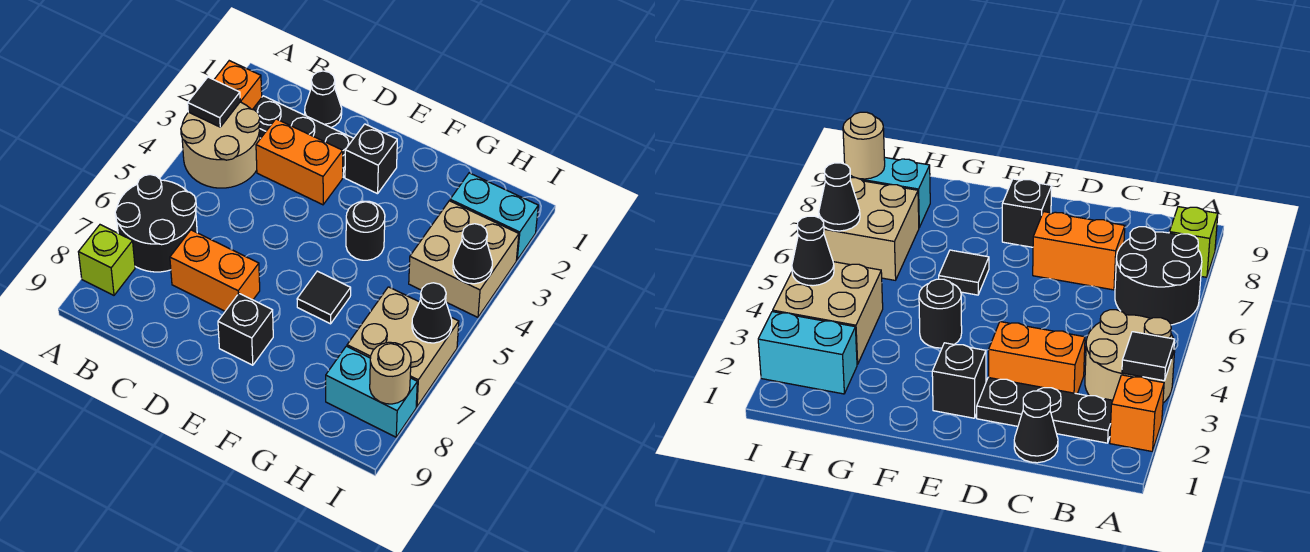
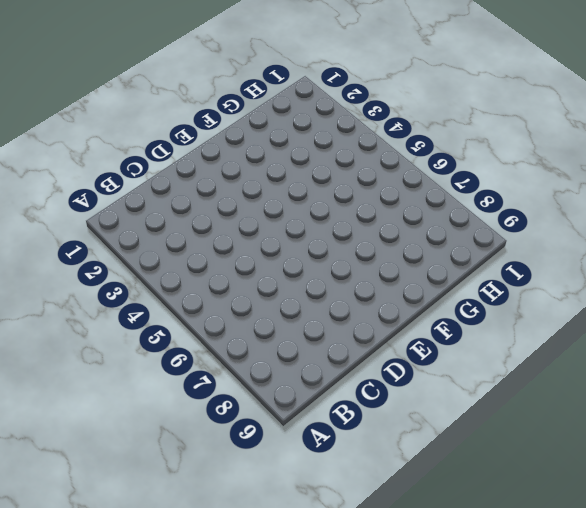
none -> orange brick A2 level 1
none -> tan round brick A3:B4 level 1
none -> black round brick A6:B7 level 1

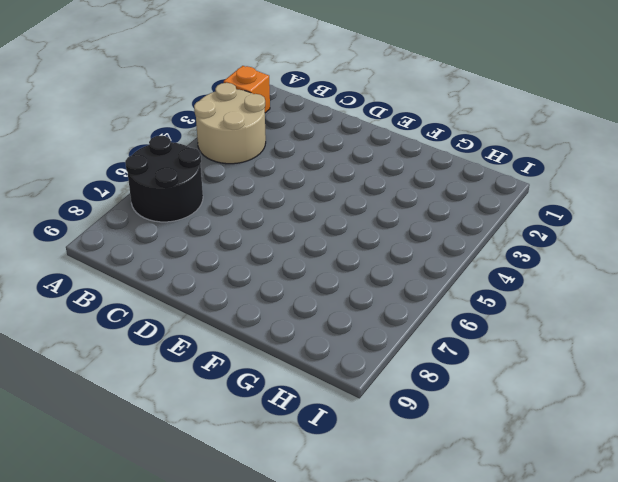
none -> lime brick A8 level 1
none -> black plate B2:D2 level 1
none -> black cone C1 level 1

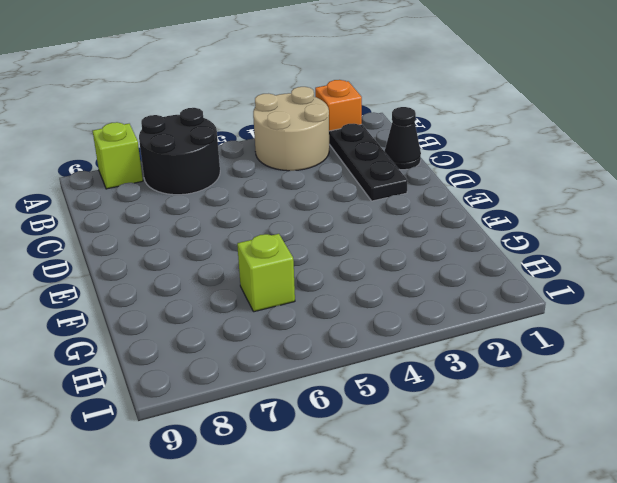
lime brick G6 level 1 -> none
none -> orange brick C3:D3 level 1
none -> orange brick C7:D7 level 1
none -> black brick E2 level 1

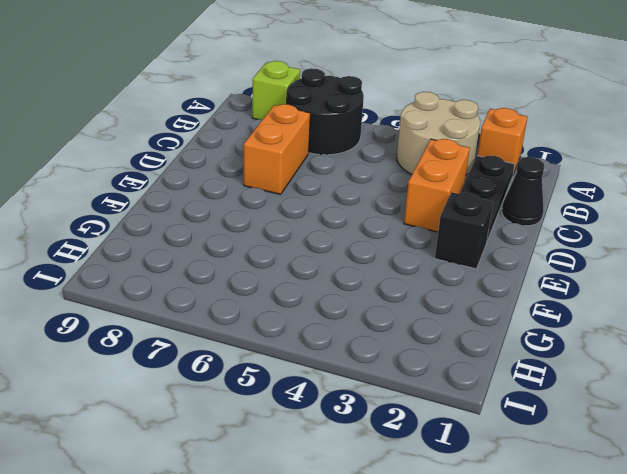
none -> black brick E8 level 1
none -> black round brick F4 level 1
none -> black tile F6 level 1

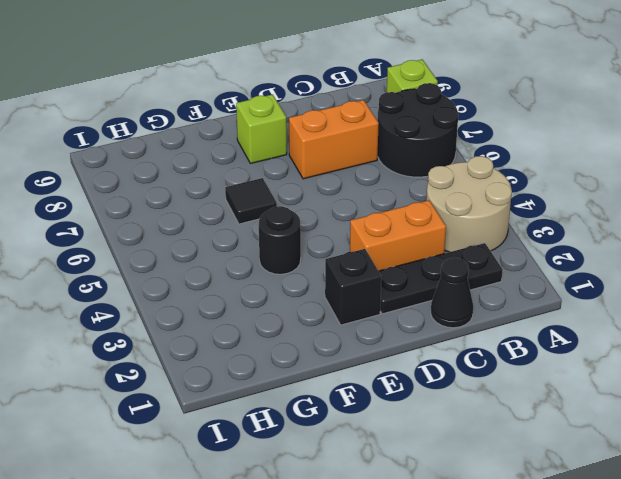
lime brick E8 level 1 -> black brick E8 level 1
none -> orange brick A2 level 1
none -> cyan brick H2:I2 level 1
none -> tan brick H3:I4 level 1

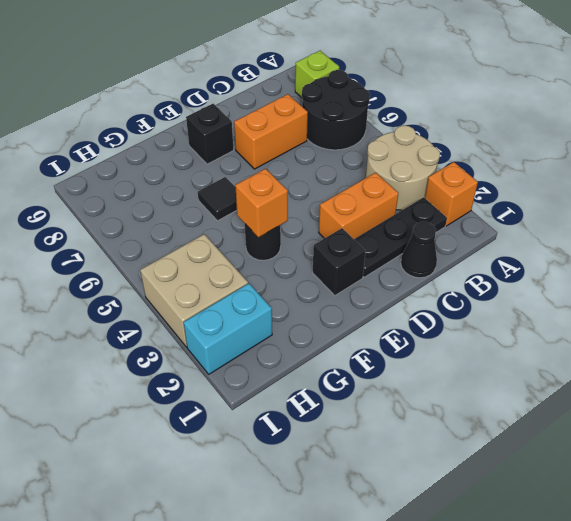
orange brick F4 level 2 -> none
none -> tan brick H6:I7 level 1
none -> cyan brick H8:I8 level 1
none -> black tile A3 level 2

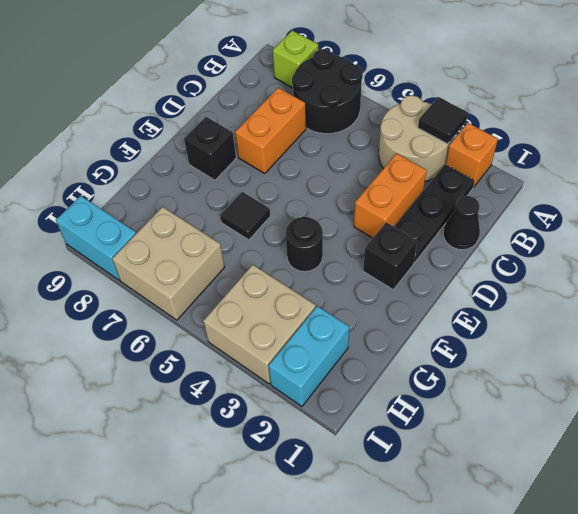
cyan brick I8:I9 level 1 -> cyan brick H8:I8 level 1
none -> black cone I4 level 2
none -> black cone I6 level 2
none -> tan round brick I8 level 2

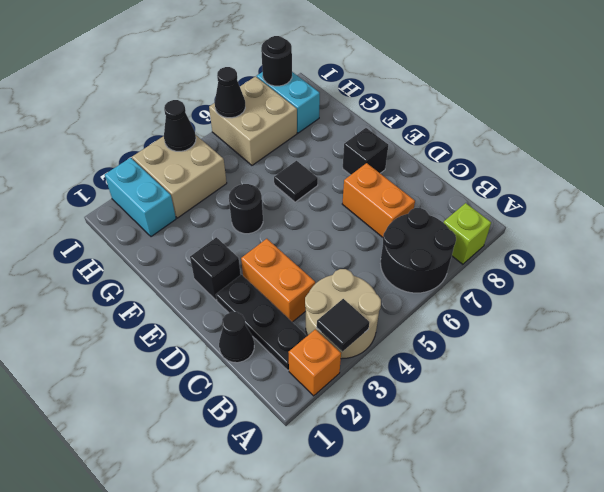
black round brick I8 level 2 -> tan round brick I8 level 2

